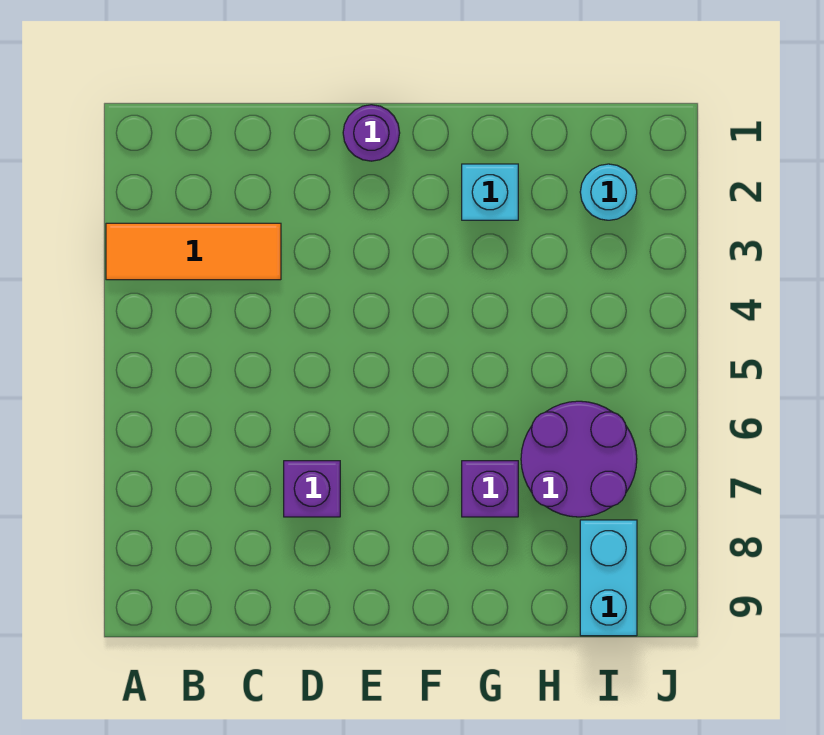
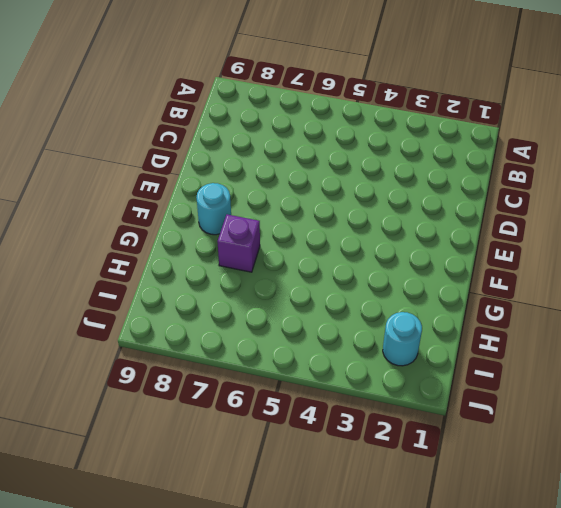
cyan round brick F8 level 1 -> none
none -> orange tile A3:C3 level 1
none -> purple brick D7 level 1

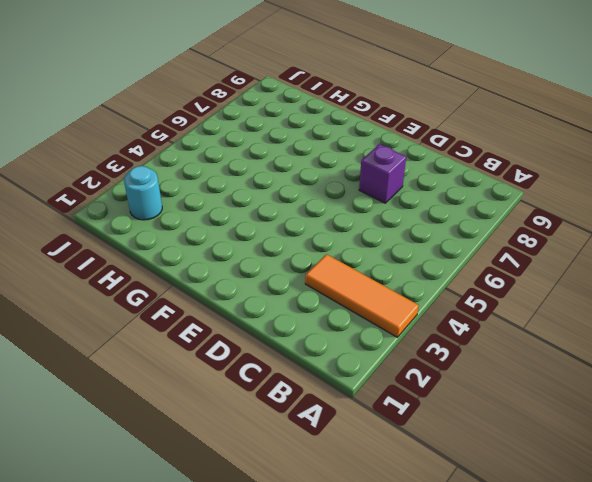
none -> purple round brick E1 level 1
none -> cyan brick G2 level 1

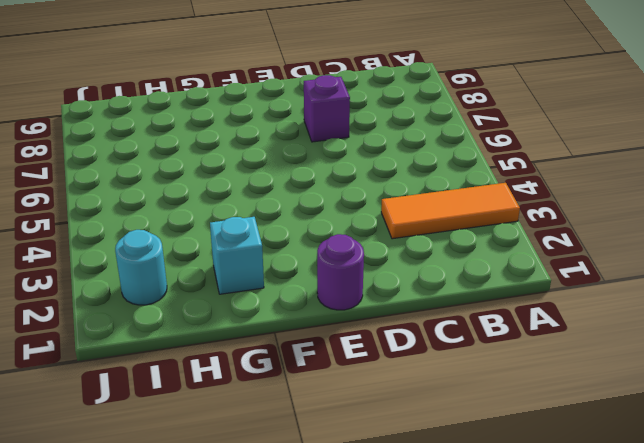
none -> purple brick G7 level 1
none -> purple round brick H6:I7 level 1

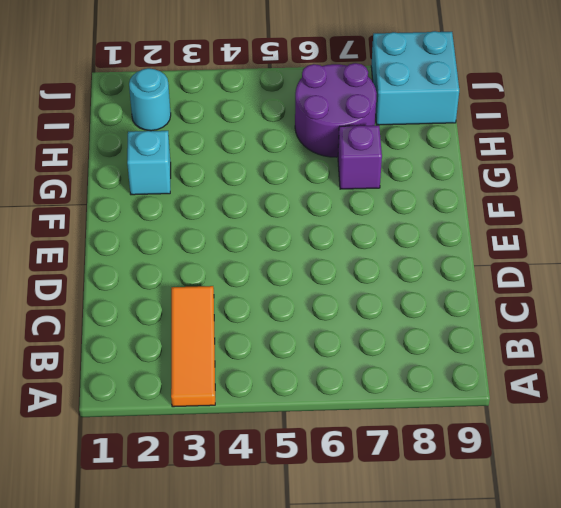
cyan brick I8:J9 level 1 -> cyan brick I8:I9 level 1
none -> purple brick D7 level 1
none -> purple round brick E1 level 1

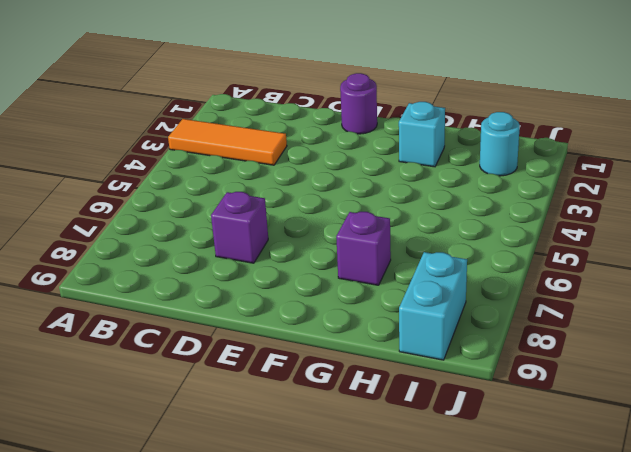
none -> purple round brick H6:I7 level 1

